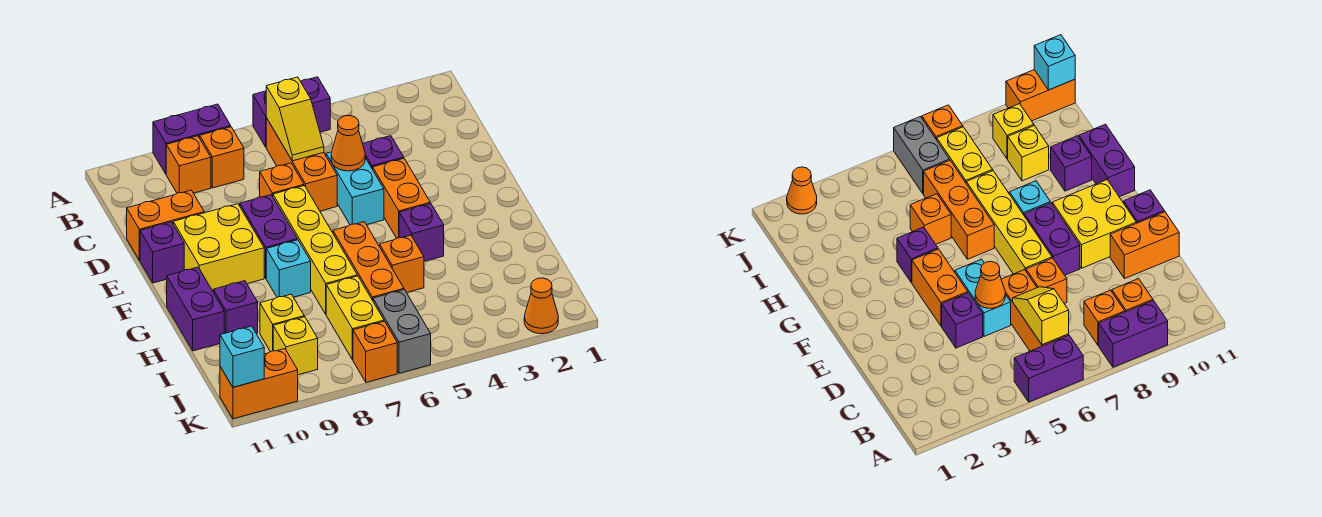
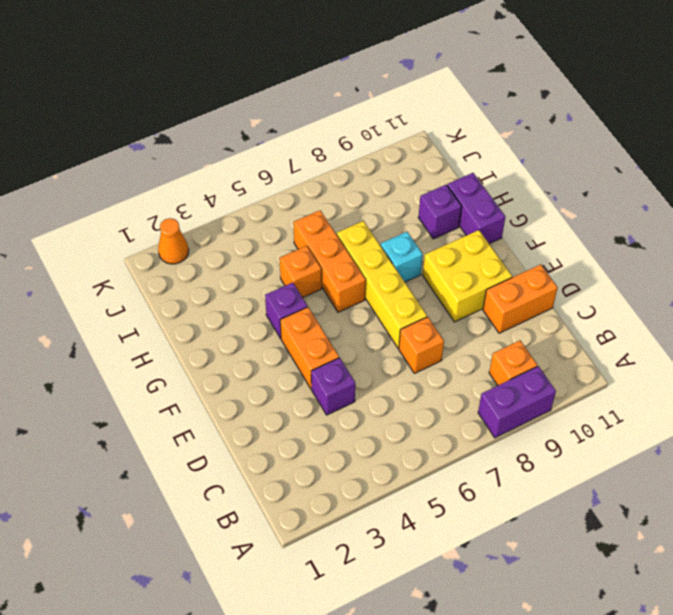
none -> purple brick A5:A6 level 1
none -> orange brick B6:D6 level 1
none -> orange brick B8 level 1
none -> cyan brick D5:E5 level 1

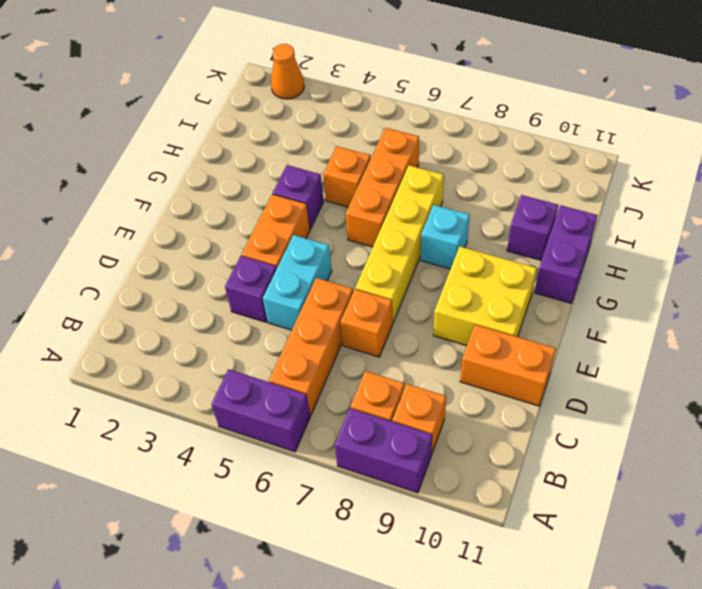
none -> purple brick E8:F8 level 1
none -> purple brick E11 level 1
none -> yellow brick I7:J7 level 1
none -> yellow brick I9 level 1

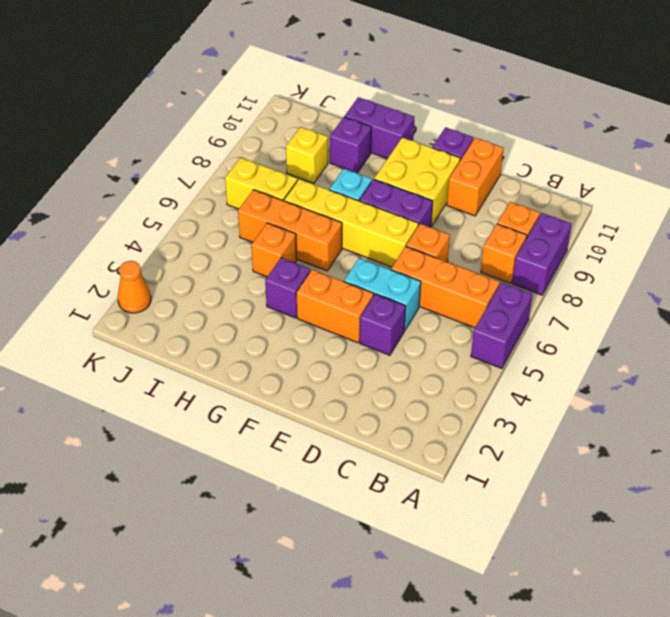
none -> grey brick J6:K6 level 1
none -> yellow brick J9 level 1
none -> orange brick K7 level 1
none -> orange brick K10:K11 level 1

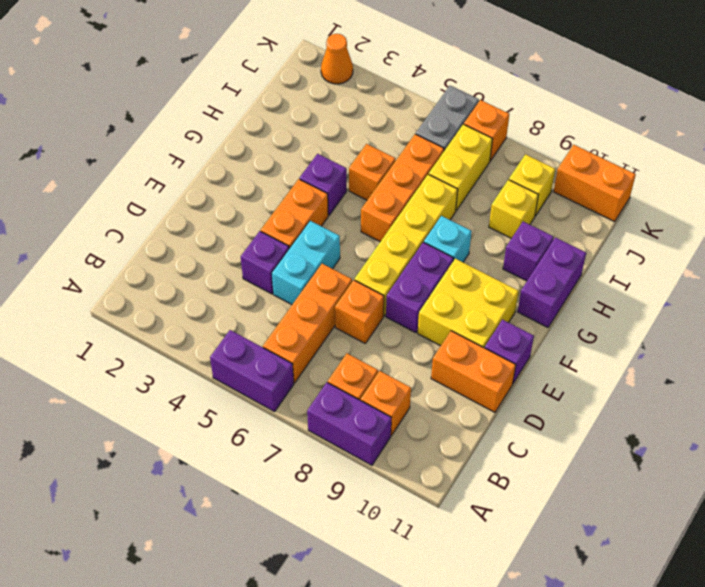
none -> yellow slope B6:C6 level 2 top B
none -> orange cone D5 level 2
none -> cyan brick K11 level 2

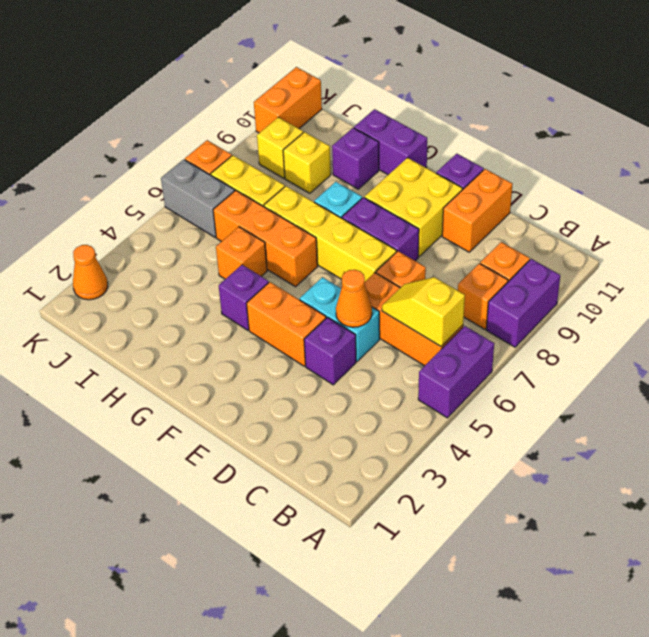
none -> cyan brick K11 level 2

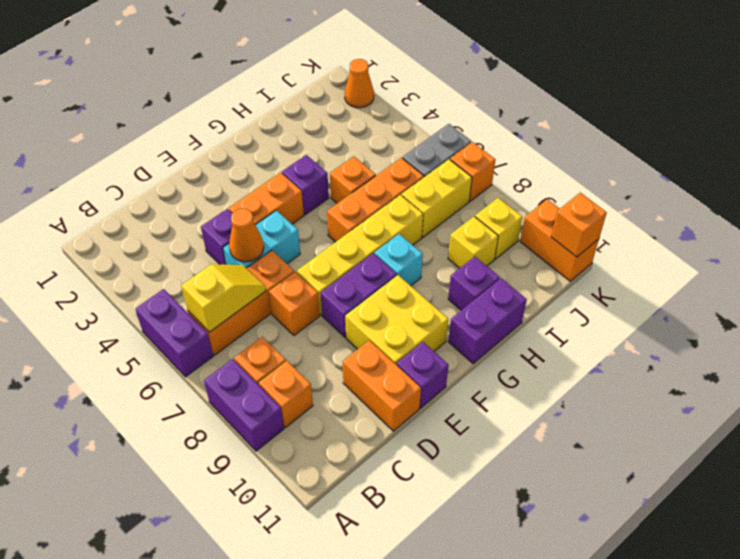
orange brick K11 level 2 -> cyan brick K11 level 2

